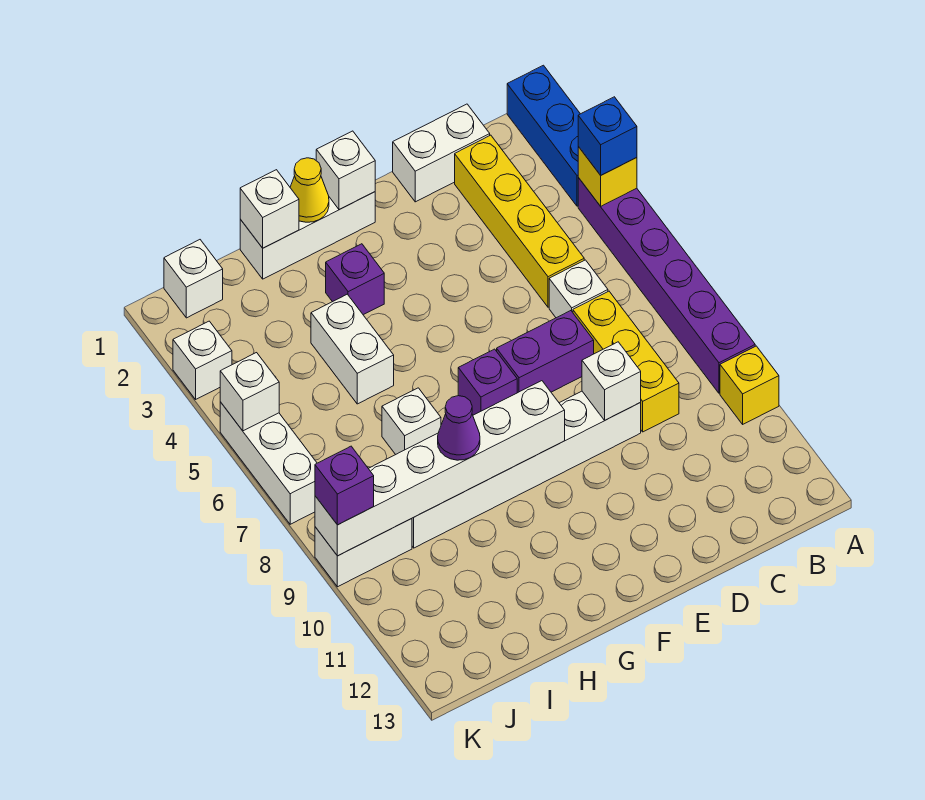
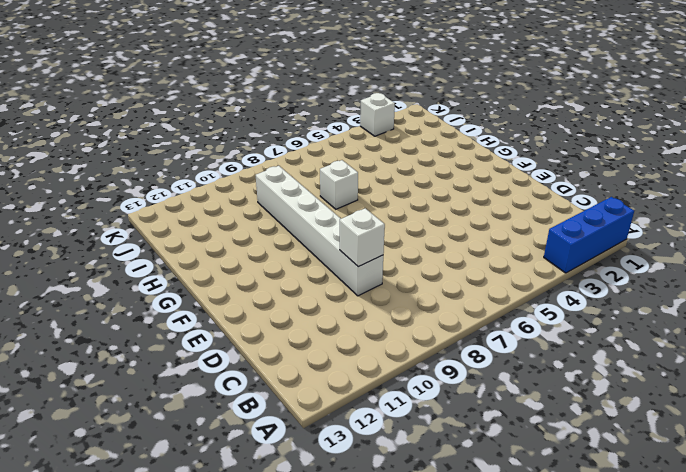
none -> purple brick A4:A9 level 1
none -> yellow brick A10 level 1
none -> white brick C1:D1 level 1

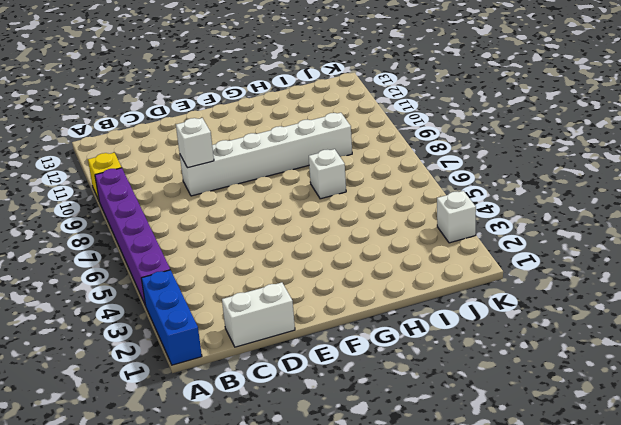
none -> yellow brick C2:C5 level 1
none -> white brick C6 level 1
none -> yellow brick C7:C9 level 1

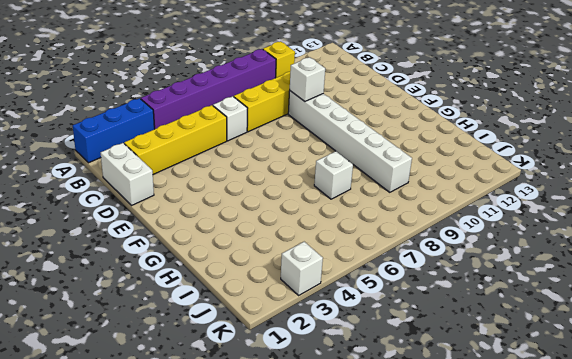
none -> purple brick D7:E7 level 1
none -> white brick F1:H1 level 1
none -> purple brick F7 level 1

